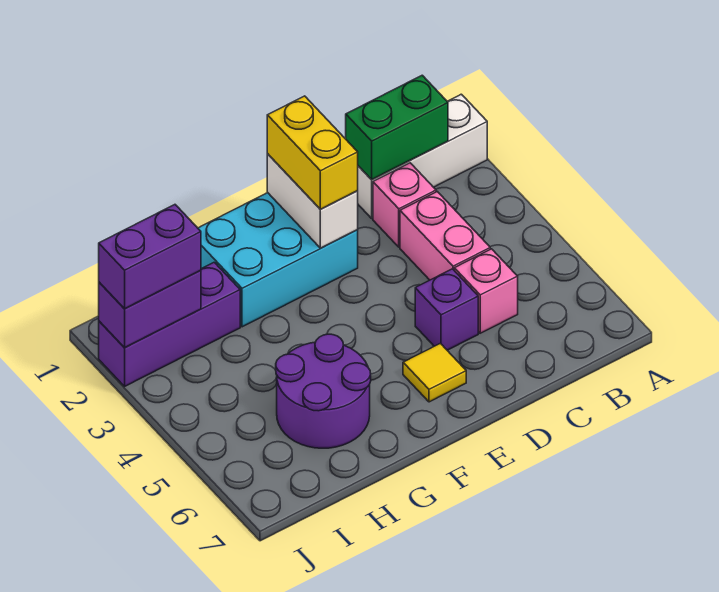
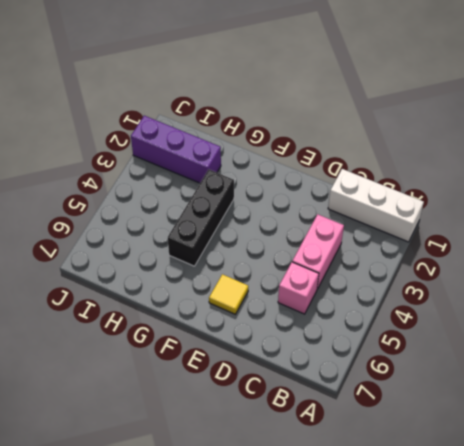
black brick G3:G5 level 1 -> purple round brick G5:H6 level 1
none -> pink brick C2 level 1
none -> purple brick D5 level 1
none -> cyan brick E1:G2 level 1

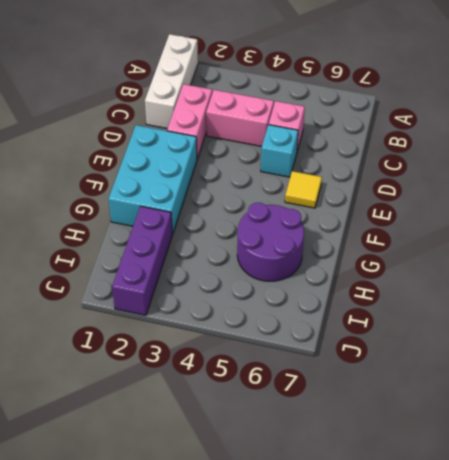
pink brick C2:D2 level 1 -> pink brick C2 level 1
cyan brick D5 level 1 -> purple brick D5 level 1
none -> green brick B1:C1 level 2
none -> white brick E1:E2 level 2
none -> purple brick I2:J2 level 2

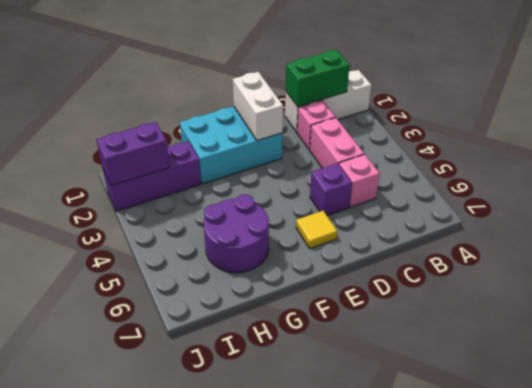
none -> yellow brick E1:E2 level 3
none -> purple brick I2:J2 level 3

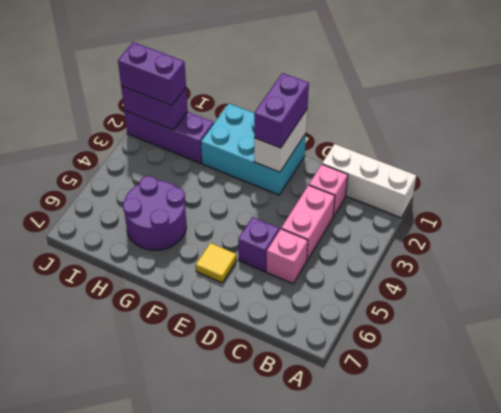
purple brick E1:E2 level 3 -> yellow brick E1:E2 level 3
none -> green brick B1:C1 level 2

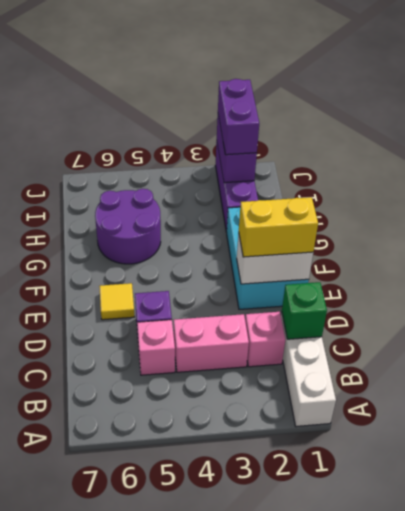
green brick C1 level 2 -> green brick B1:C1 level 2

